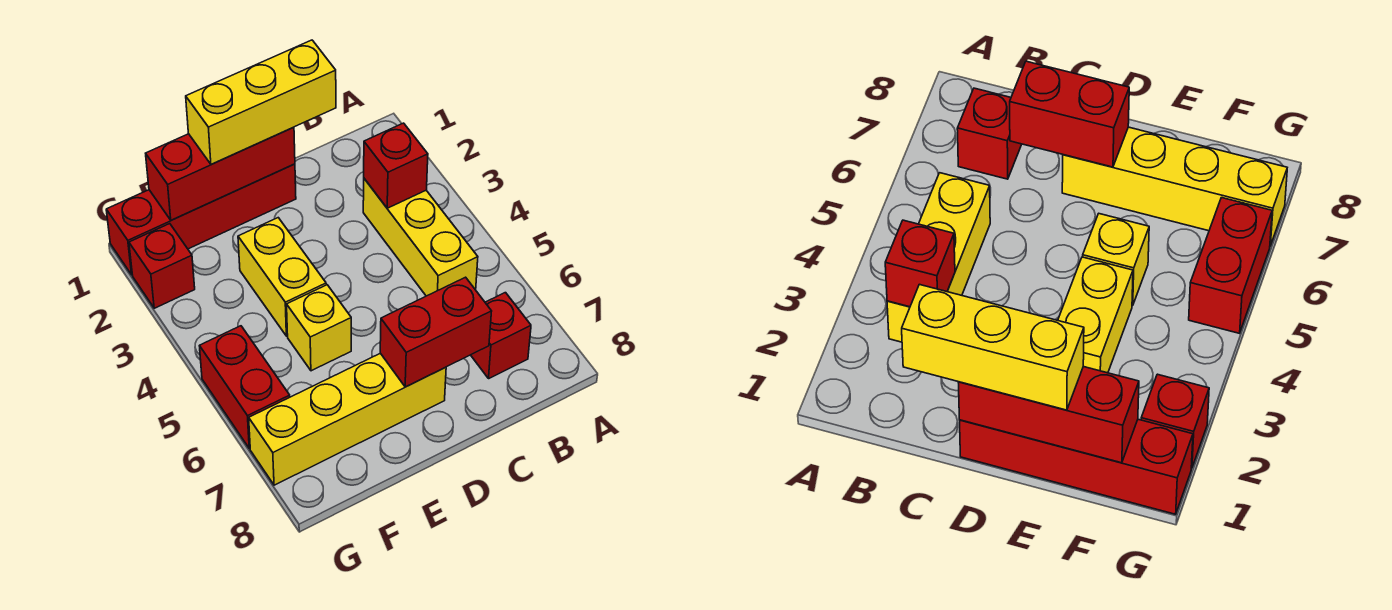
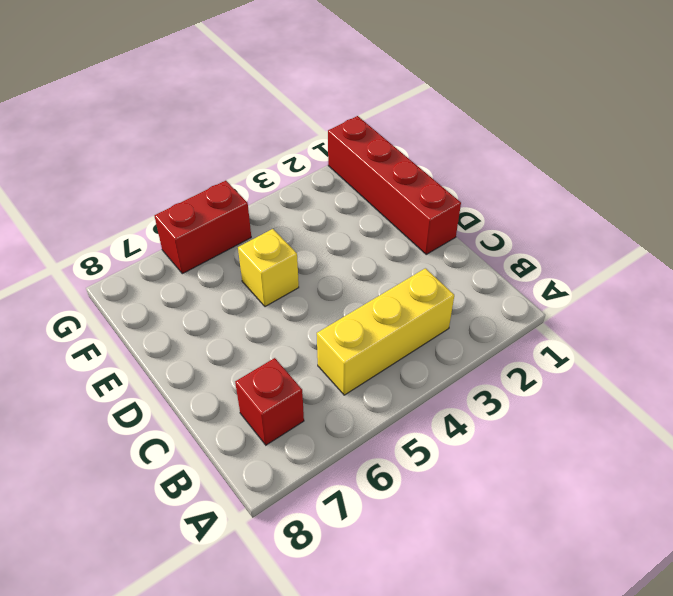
none -> yellow brick D7:G7 level 1
none -> yellow brick E3:E4 level 1
none -> red brick G2 level 1

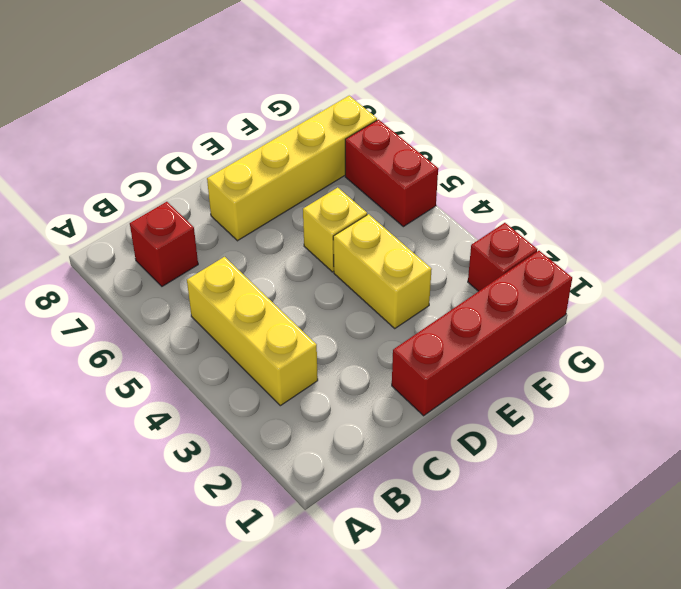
none -> red brick B3 level 2
none -> red brick C7:D7 level 2
none -> red brick D1:F1 level 2

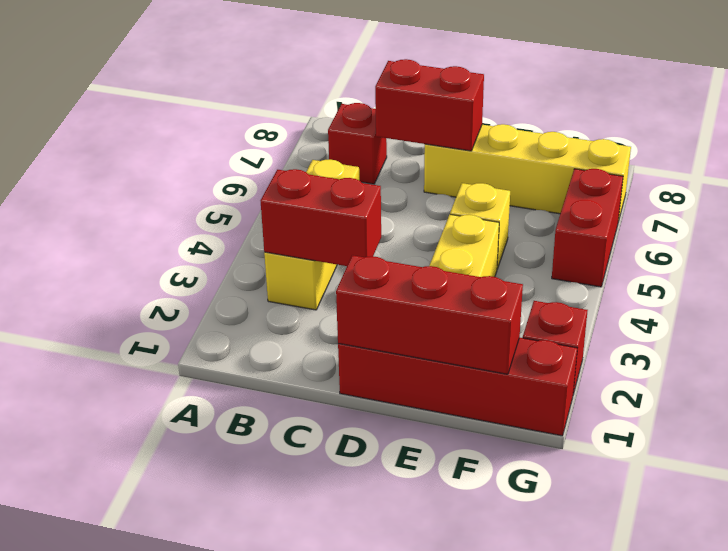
red brick B3:C3 level 2 -> red brick B3 level 2
none -> yellow brick C1:E1 level 3

